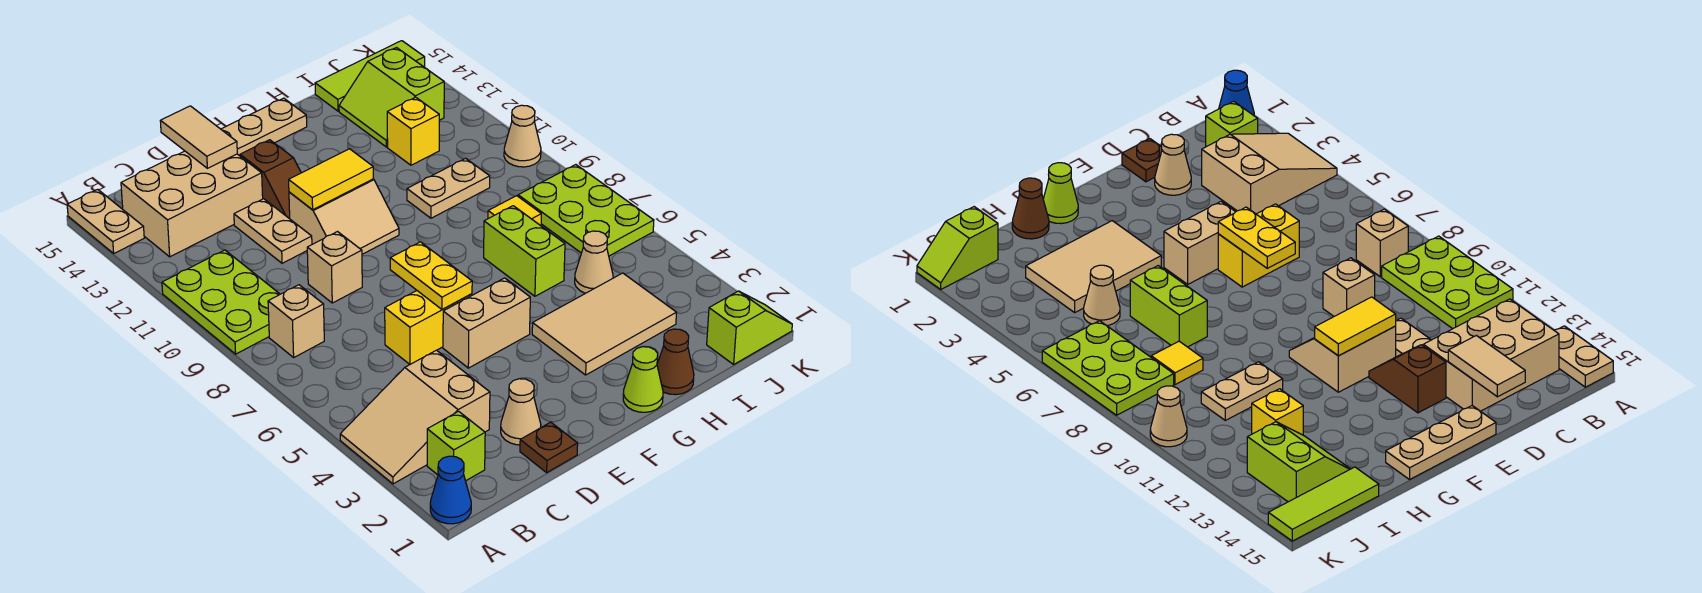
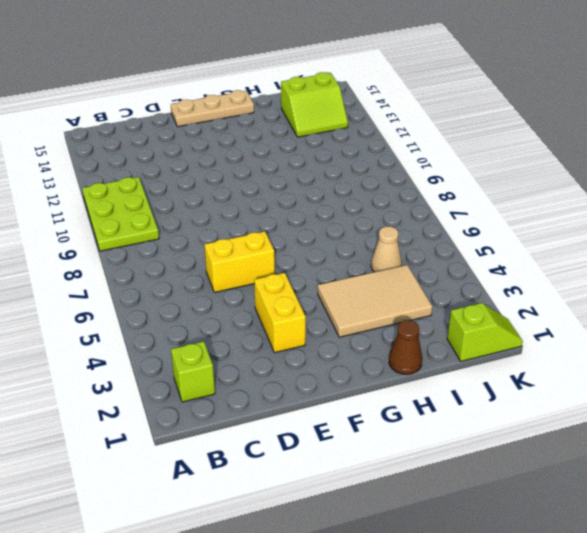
yellow brick E3:E4 level 1 -> none
lime slope I13:J14 level 1 top 14 -> lime slope I13:J14 level 1 top J
none -> blue cone A1 level 1
none -> tan slope A3:C4 level 1 top C
none -> tan plate A14:A15 level 1
none -> tan brick B8 level 1

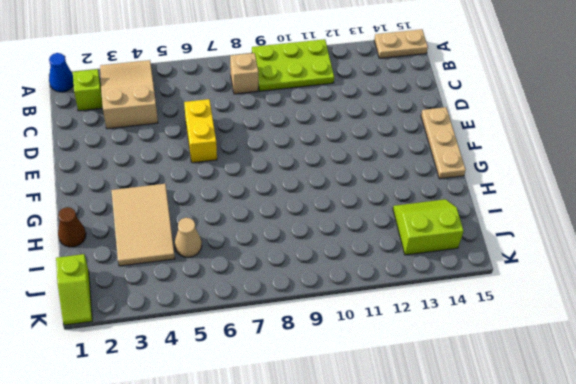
none -> tan brick B13:D14 level 1
none -> brown plate D1 level 1
none -> tan cone D2 level 1
none -> tan brick D9 level 1

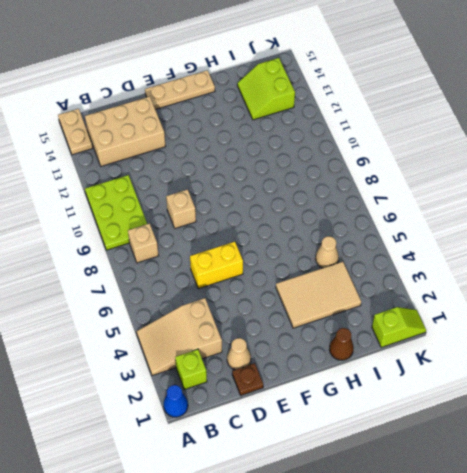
none -> tan plate D11:D12 level 1
none -> tan brick E5:F5 level 1
none -> tan slope E10:F11 level 1 top 11
none -> brown slope E12:E13 level 1 top 13

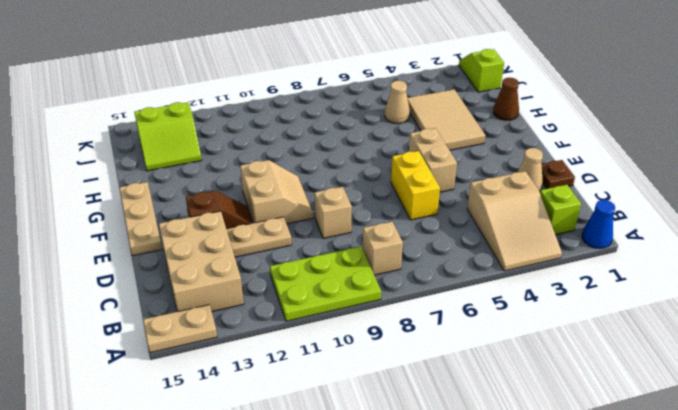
none -> lime cone G1 level 1
none -> lime brick H6:H7 level 1
none -> tan plate H10:I10 level 1
none -> yellow tile I8 level 1

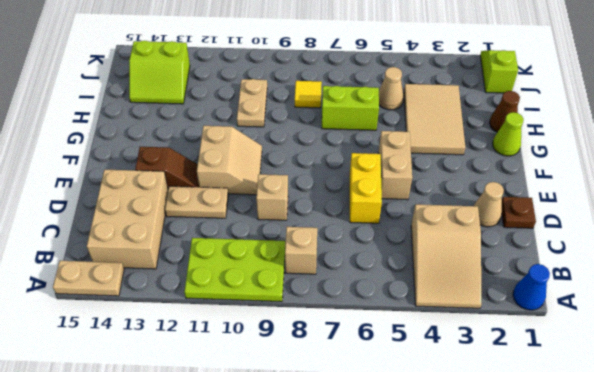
none -> lime brick B2 level 1
none -> tan plate E15:G15 level 1
none -> yellow brick I12 level 1
none -> lime tile I15:K15 level 1

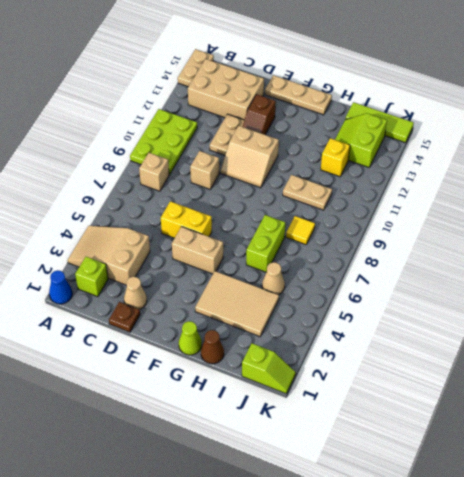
none -> lime plate J6:K8 level 1
none -> tan cone K10 level 1
none -> tan tile D14:D15 level 2
none -> yellow plate E6:E7 level 2

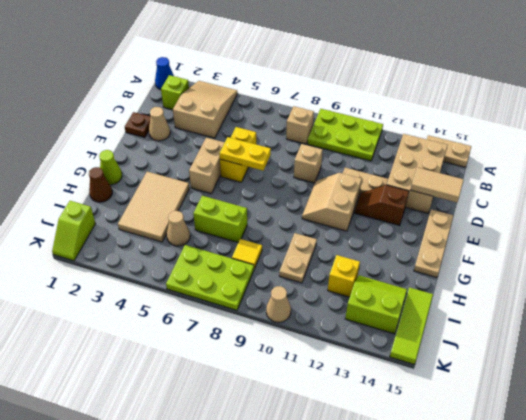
none -> yellow tile E11:F11 level 2

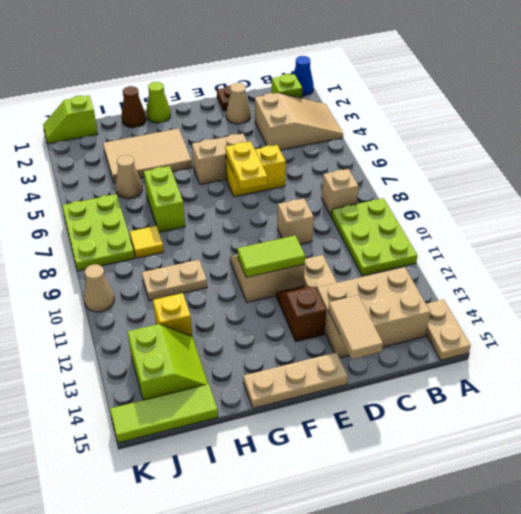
lime tile E11:F11 level 2 -> yellow tile E11:F11 level 2

